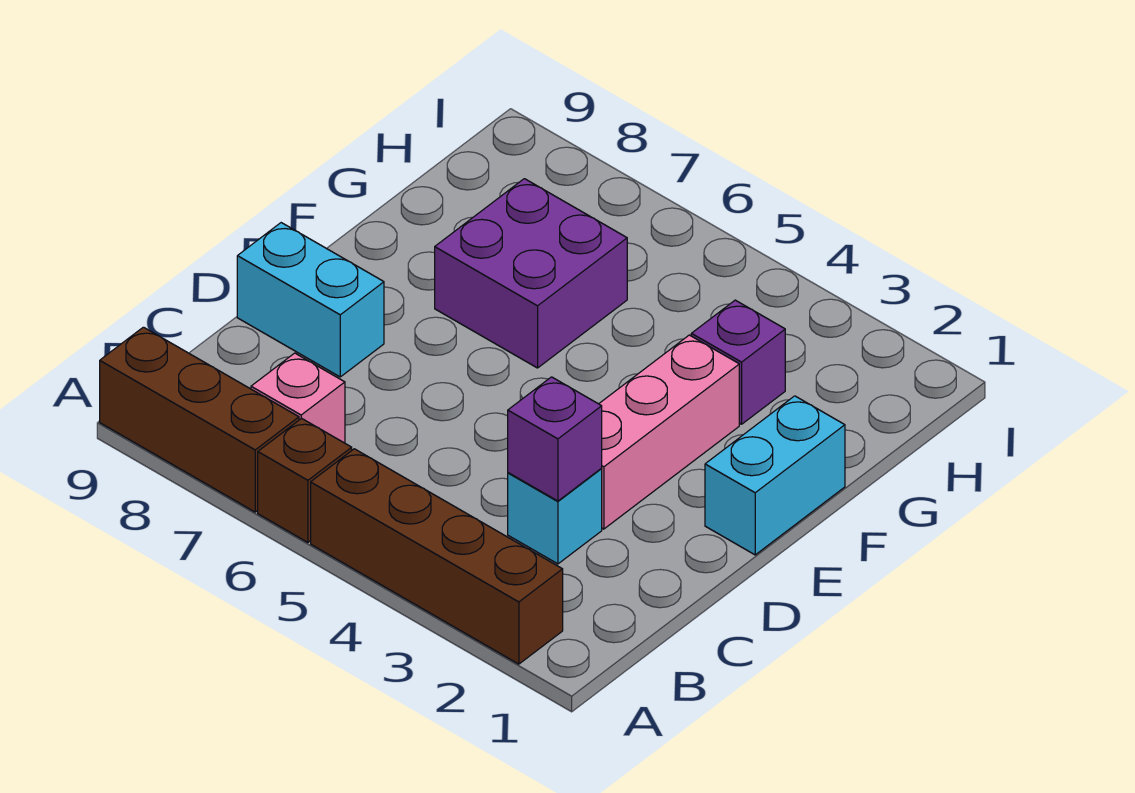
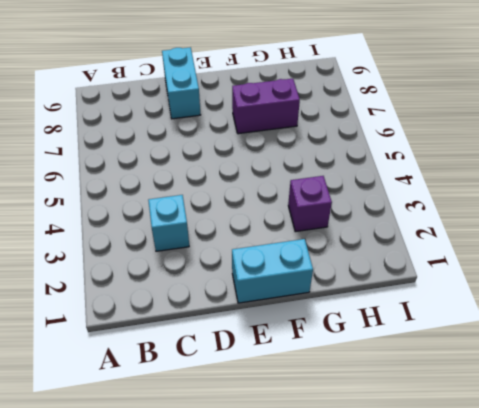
purple brick F7:G7 level 1 -> purple brick F6:G7 level 1
none -> brown brick A2:A5 level 1
none -> brown brick A6 level 1

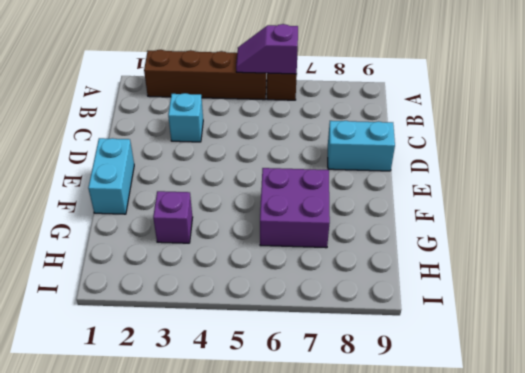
purple slope A5:A6 level 2 top 6 -> none
none -> brown brick A7:A9 level 1
none -> pink brick B7 level 1

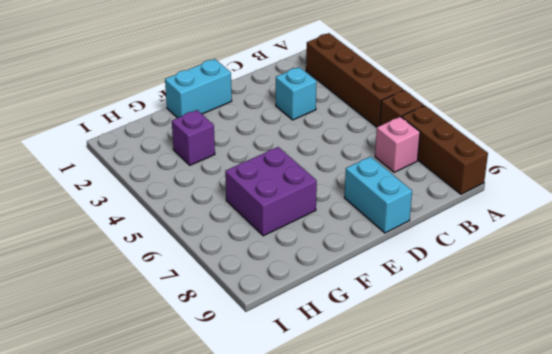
none -> pink brick D3:F3 level 1
none -> purple brick C3 level 2

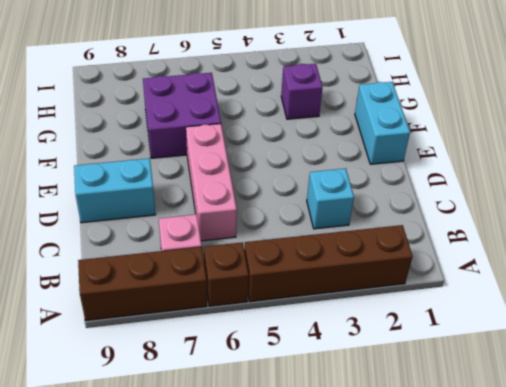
pink brick C6:E6 level 1 -> pink brick D3:F3 level 1
none -> purple brick C3 level 2

